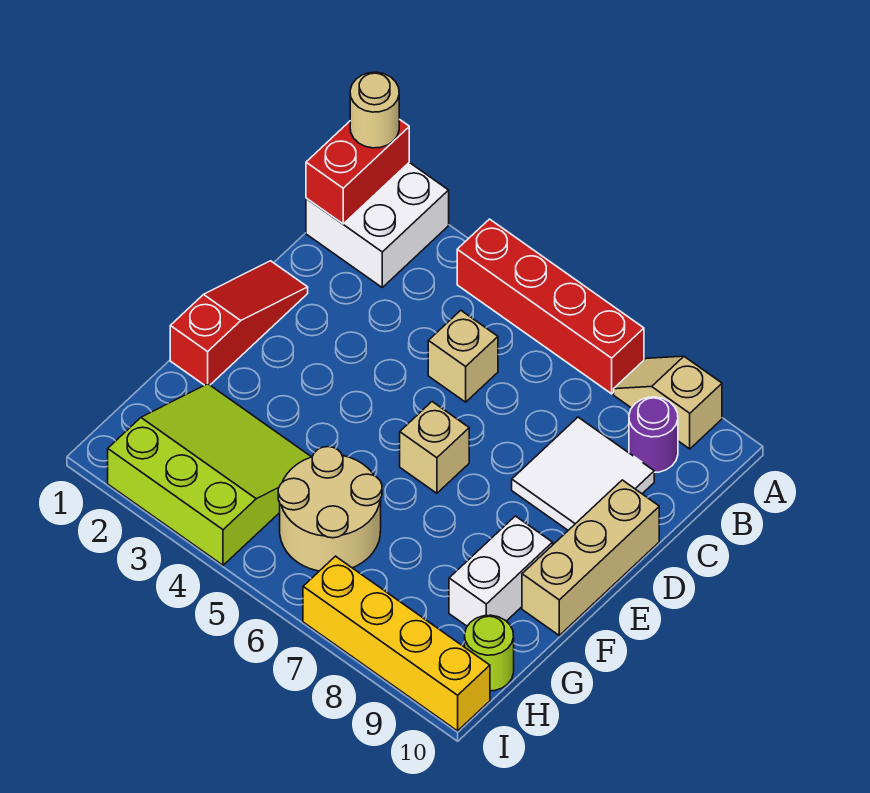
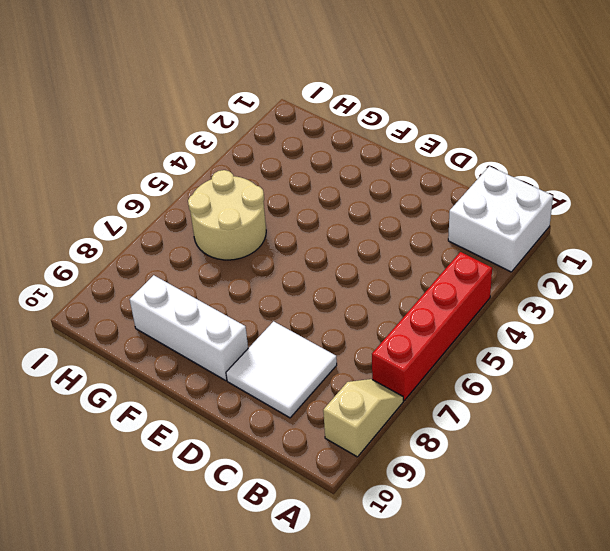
white brick E9:G9 level 1 -> white brick F9:G9 level 1
none -> purple round brick B9 level 1
none -> tan brick C5 level 1
none -> red slope D1:F1 level 1 top F

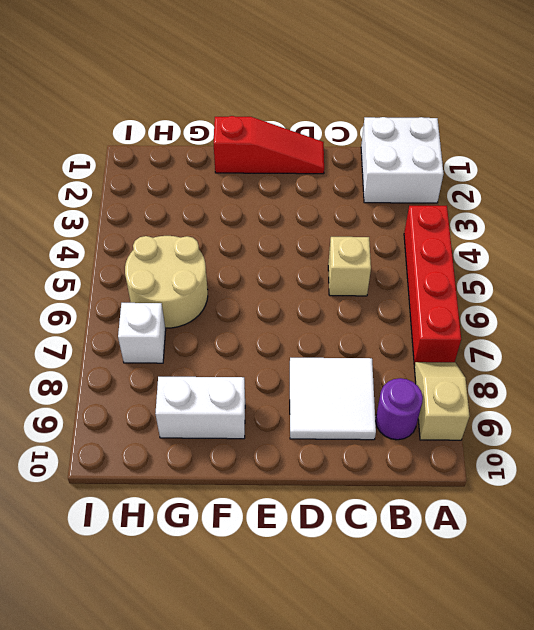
white brick H7 level 1 -> none
none -> tan brick D10:F10 level 1
none -> tan brick E6 level 1
none -> lime slope G2:I4 level 1 top I

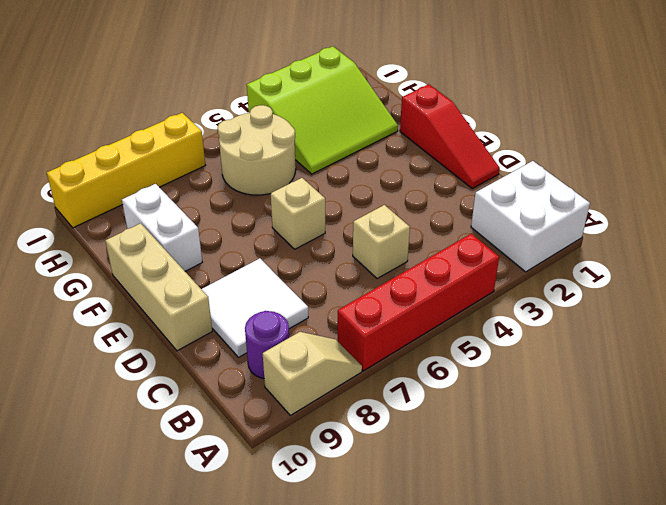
none -> lime round brick H10 level 1
none -> red brick A1:B1 level 2
none -> tan round brick A1 level 3

